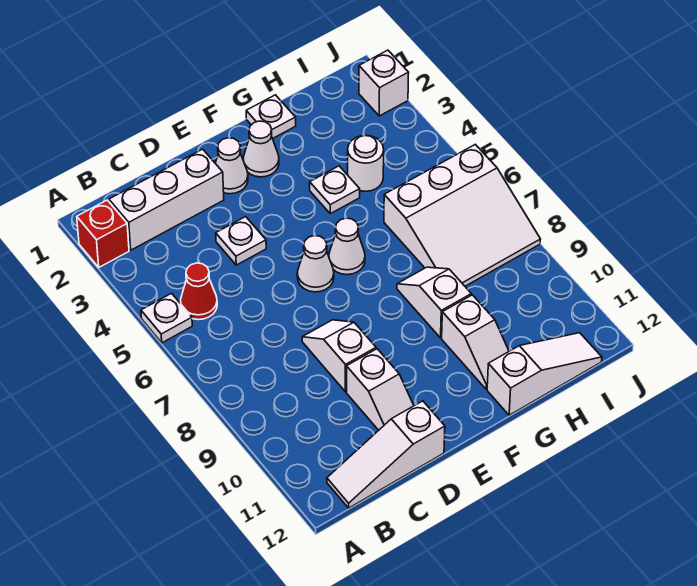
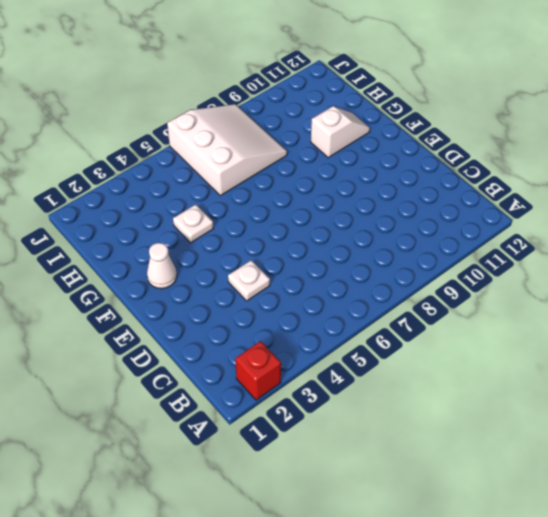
none -> white plate A5 level 1
none -> white brick B2:D2 level 1
none -> red cone B5 level 1

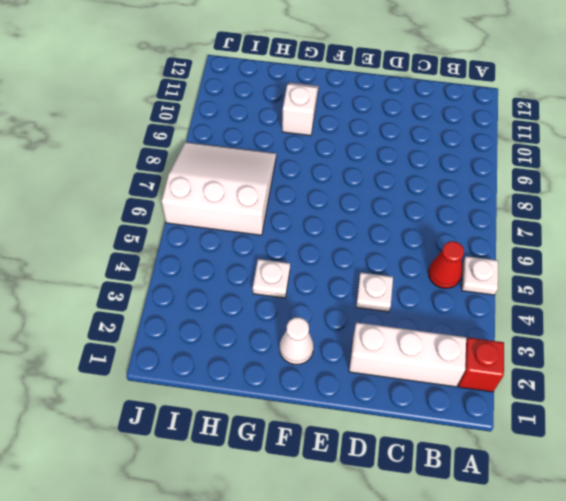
none -> white slope B12:D12 level 1 top D
none -> white slope D8:D9 level 1 top 9
none -> white slope D10:D11 level 1 top 10

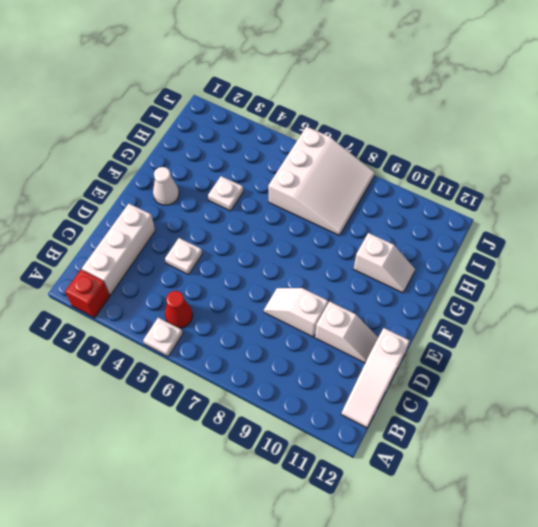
none -> white cone E2 level 1
none -> white cone E6 level 1
none -> white cone F6 level 1

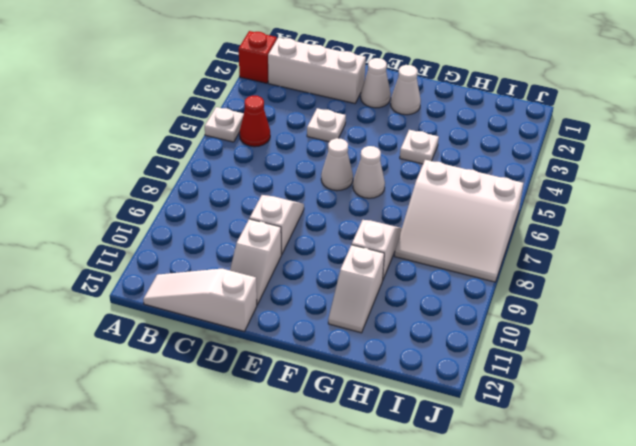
none -> white plate G1 level 1
none -> white slope G12:I12 level 1 top G
none -> white round brick H4 level 1

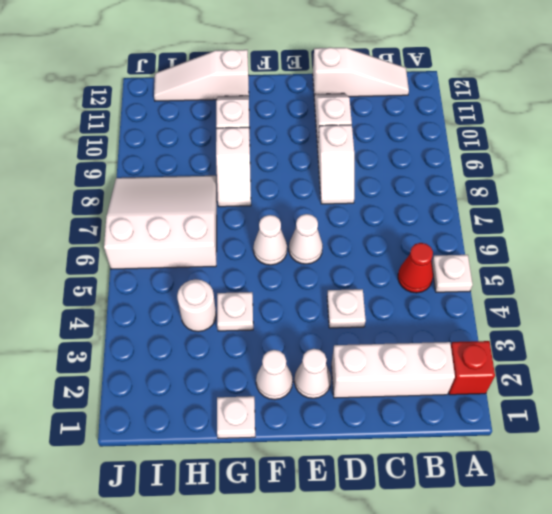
none -> white brick J2 level 1

